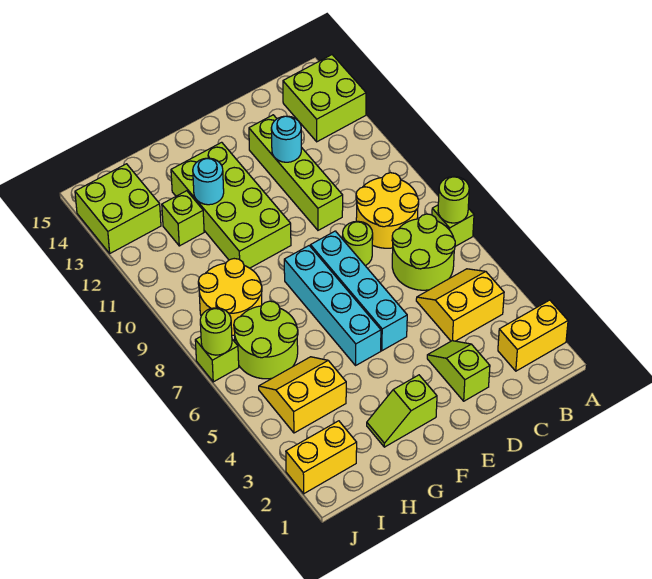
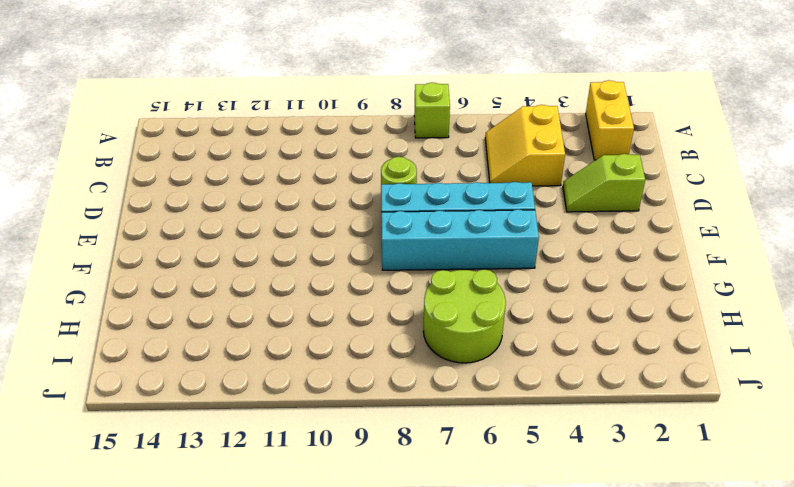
none -> lime brick A13:B14 level 1
none -> lime round brick B6:C7 level 1
none -> yellow round brick B8:C9 level 1

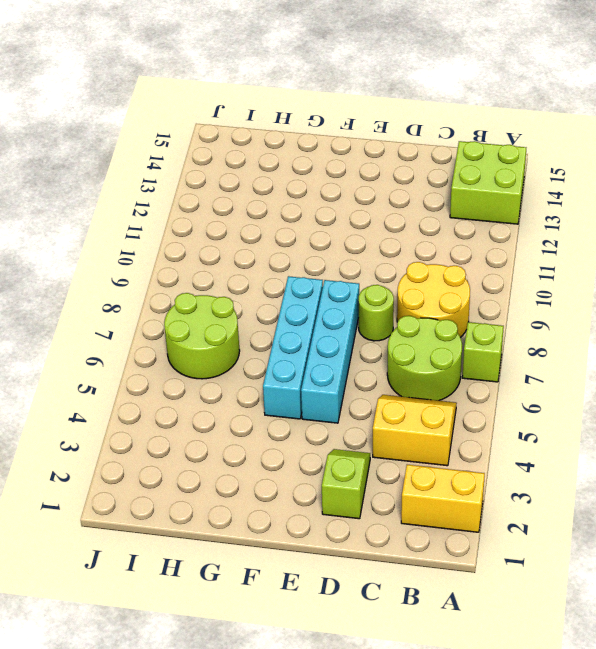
none -> lime brick D10:D13 level 1
none -> lime slope F2:G2 level 1 top F
none -> lime brick F10:G13 level 1

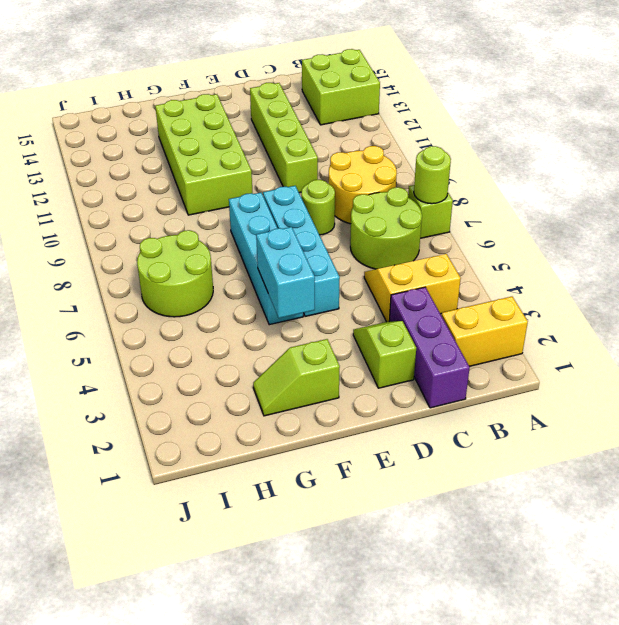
purple brick C1:C3 level 1 -> none
cyan brick F4:F5 level 2 -> none
none -> yellow slope H4:I5 level 1 top 4
none -> yellow round brick H8:I9 level 1
none -> lime brick H12 level 1

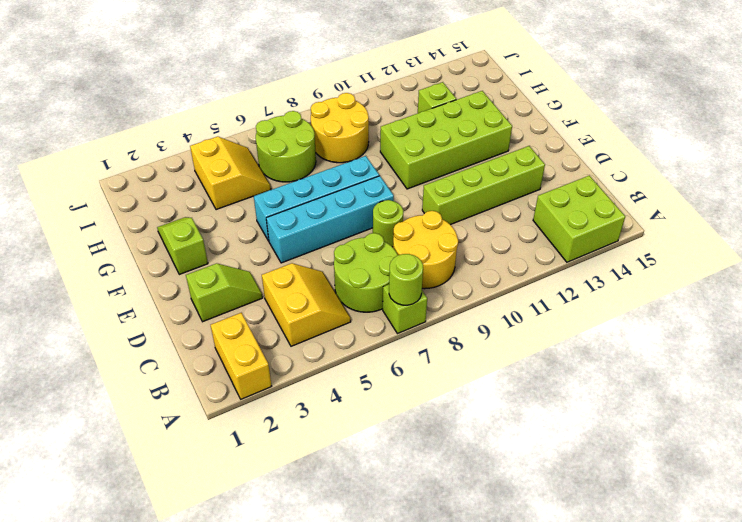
none -> yellow brick I2:J2 level 1
none -> lime brick I13:J14 level 1
none -> lime brick J7 level 1

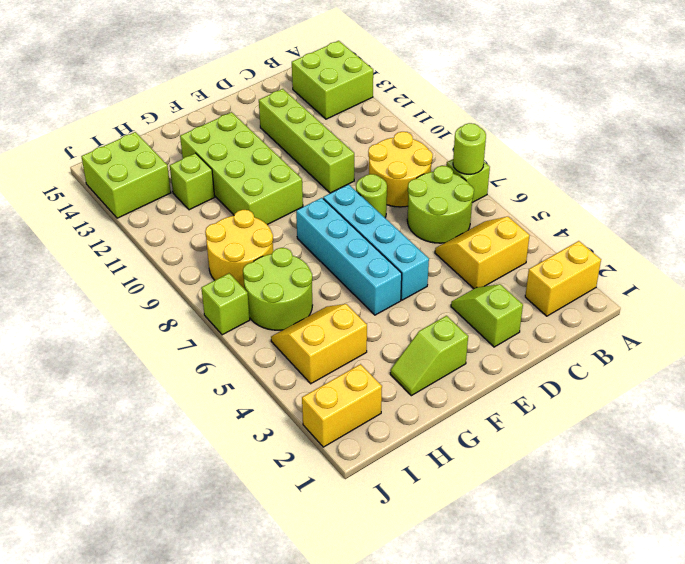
none -> cyan round brick D12 level 2
none -> cyan round brick G12 level 2
none -> lime round brick J7 level 2

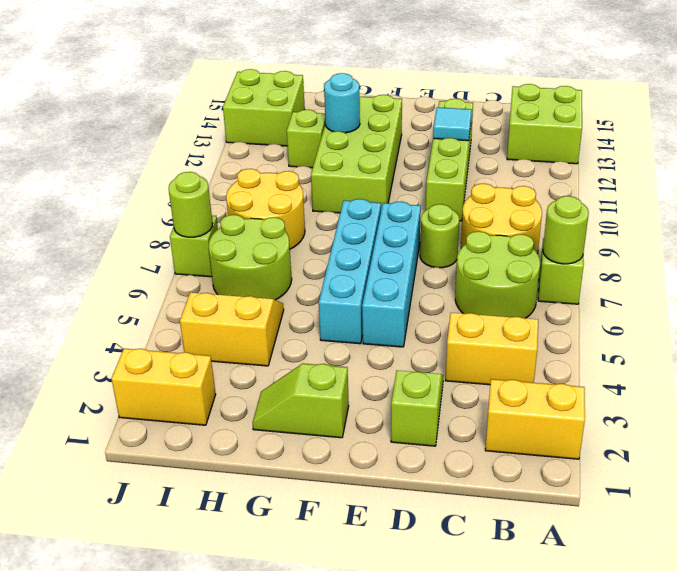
cyan tile D12 level 2 -> cyan round brick D12 level 2

